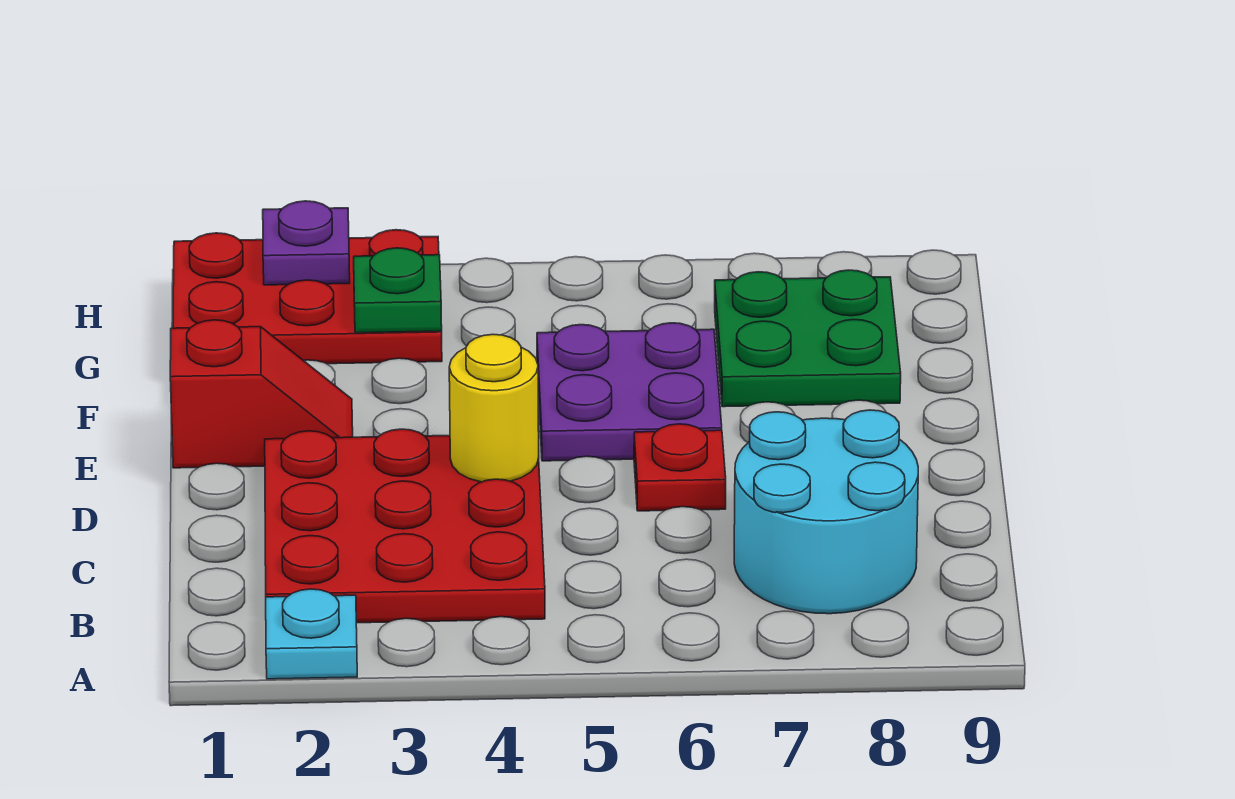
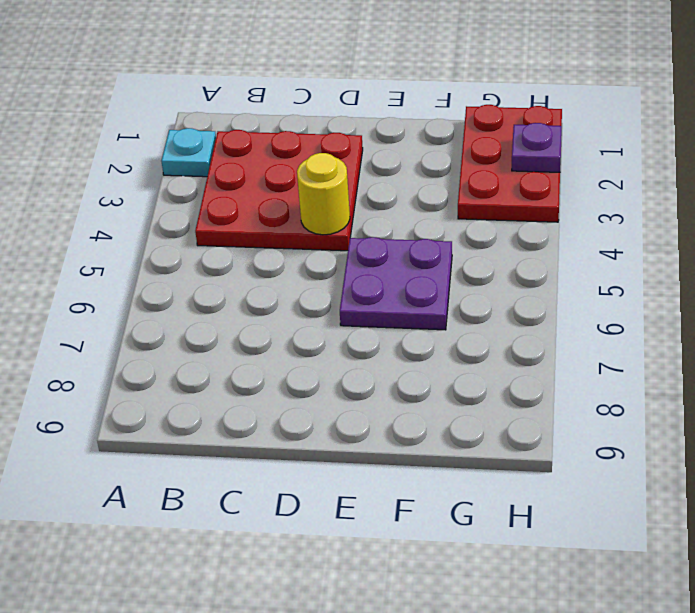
none -> cyan round brick B7:C8 level 1
none -> red plate D6 level 1

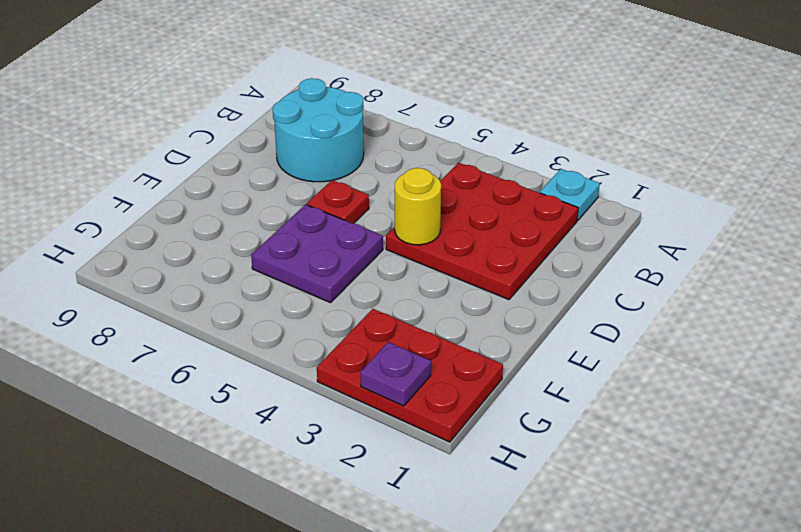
none -> red slope E1:E2 level 1 top 1
none -> green plate F7:G8 level 1

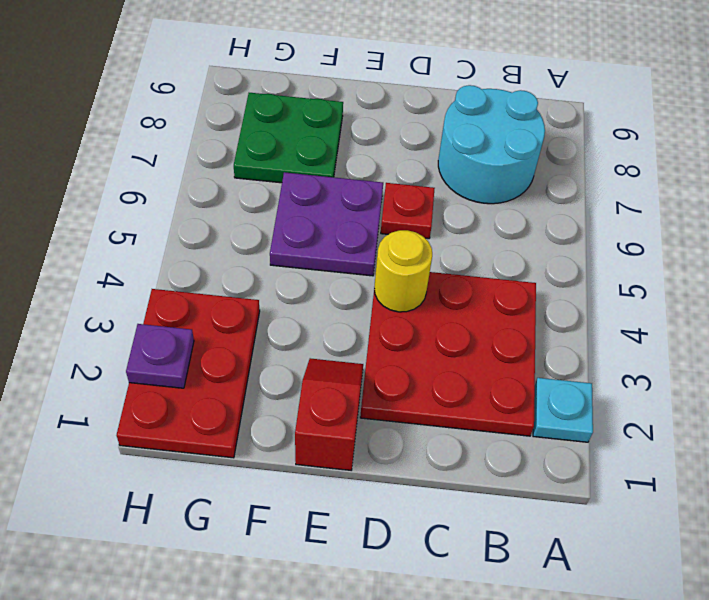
none -> green plate G3 level 2

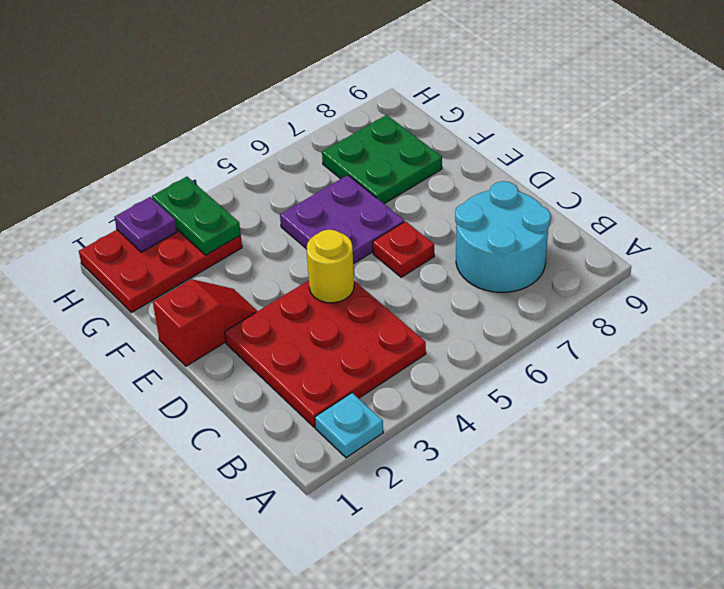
green plate G3:H3 level 2 -> green plate G3 level 2

